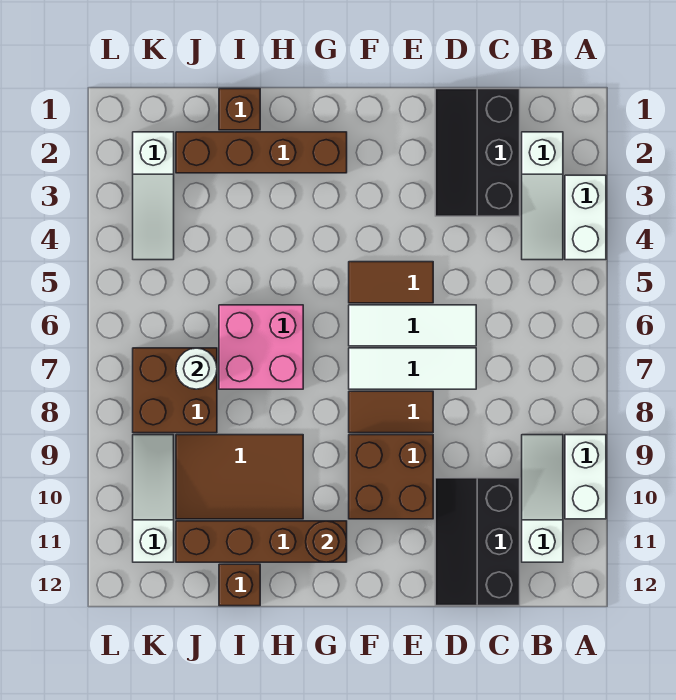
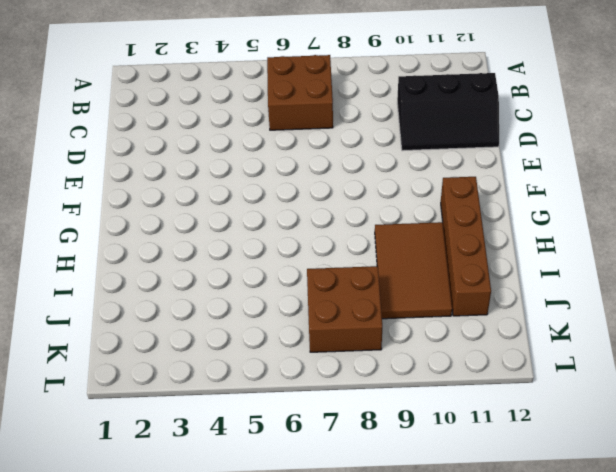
brown brick B6:C7 level 1 -> brown brick E9:F10 level 1
none -> white brick A3:A4 level 1
none -> white brick A9:A10 level 1
none -> white slope B2:B4 level 1 top 2

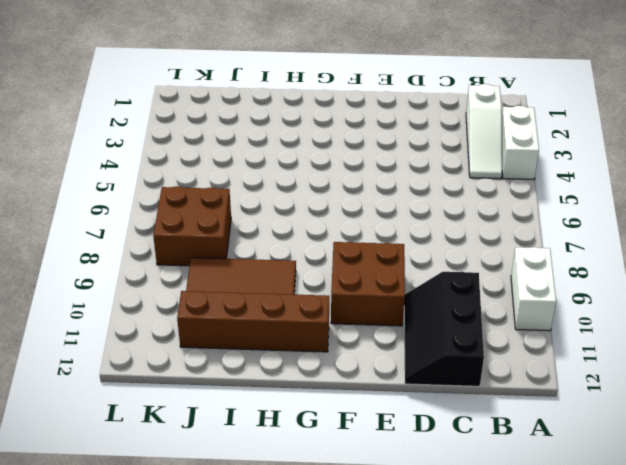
none -> white slope B9:B11 level 1 top 11
none -> black slope C1:D3 level 1 top C
none -> white tile D6:F6 level 1

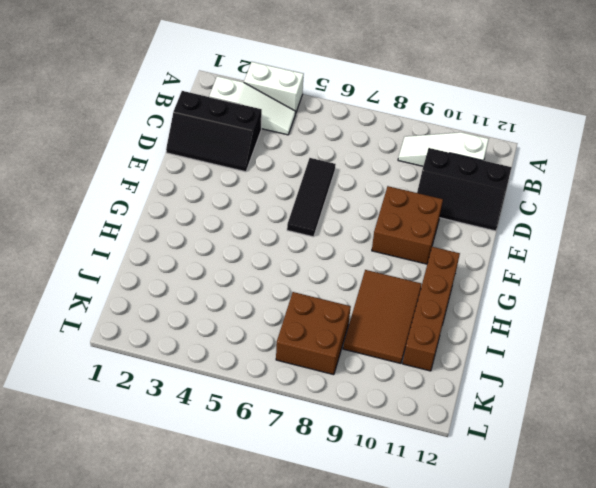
black tile D6:F6 level 1 -> white tile D6:F6 level 1
none -> white brick A9:A10 level 1
none -> white tile D7:F7 level 1
none -> brown tile E5:F5 level 1

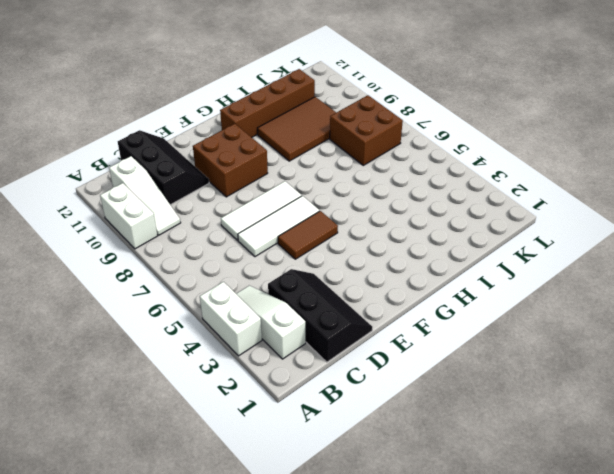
none -> brown tile E8:F8 level 1
none -> brown brick G2:J2 level 1
none -> pink brick H6:I7 level 1

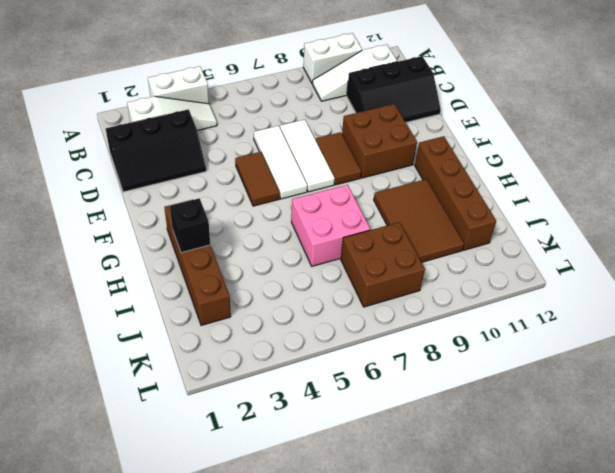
black brick H2 level 2 -> none
none -> brown brick I1 level 1
none -> brown brick I12 level 1
none -> white slope K2:K4 level 1 top 2

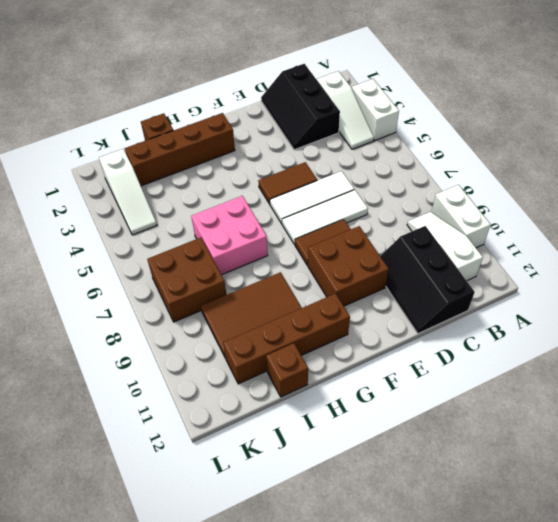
none -> white slope K9:K11 level 1 top 11
none -> brown round brick G11 level 2
none -> white round brick J7 level 2

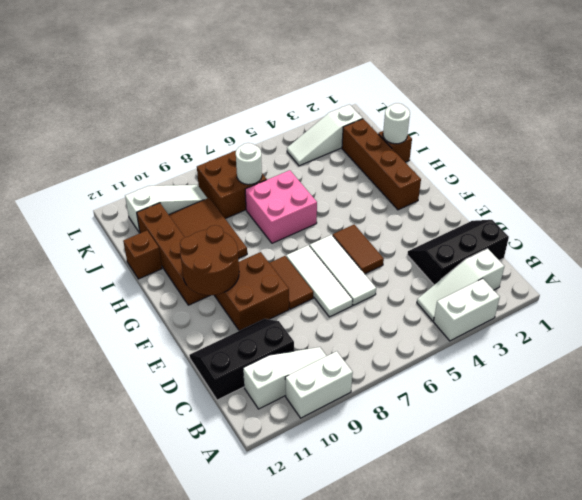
brown round brick F10:G11 level 2 -> brown round brick G11 level 2
white round brick I1 level 2 -> none

